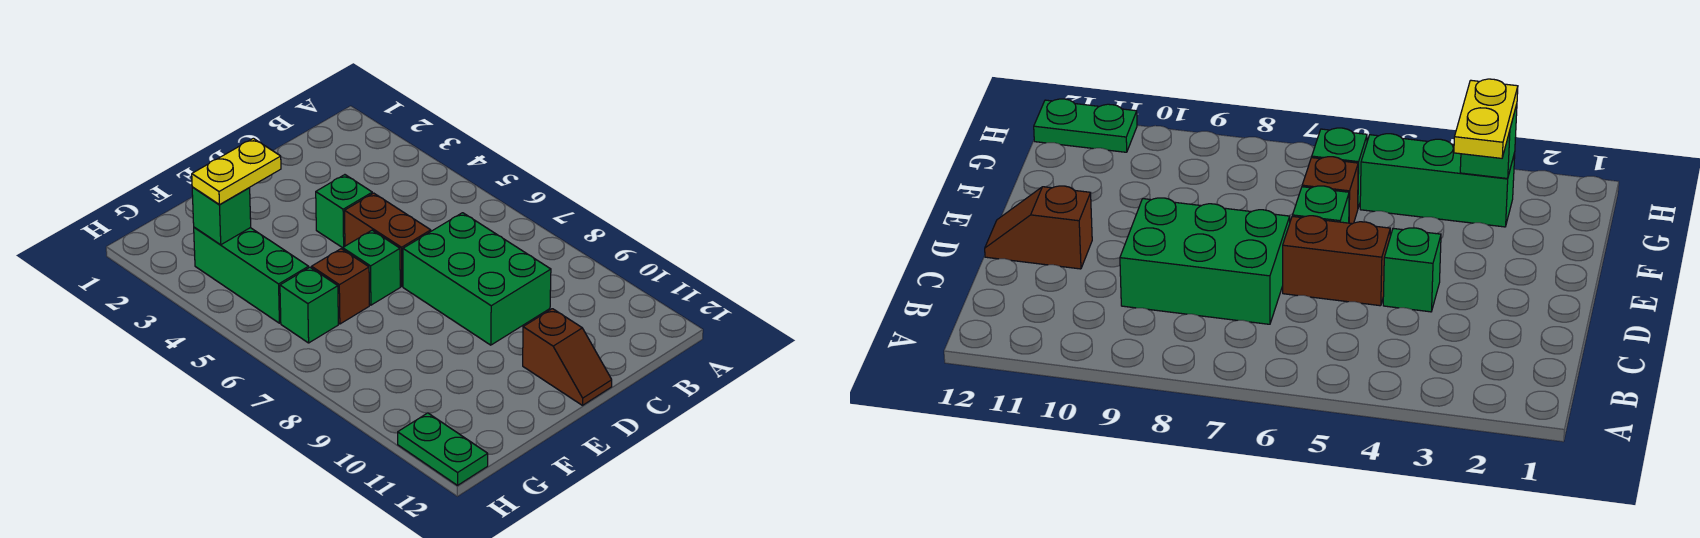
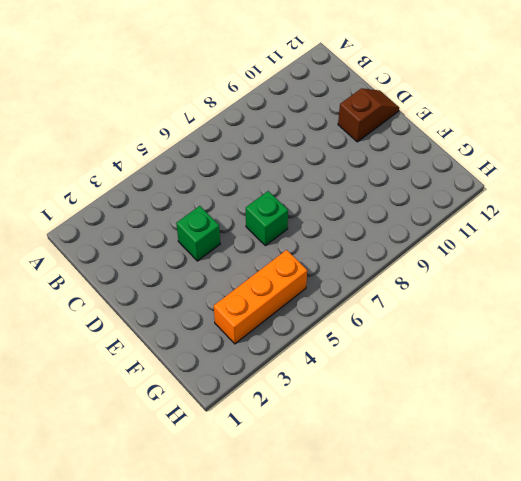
orange brick G3:G5 level 1 -> green brick G3:G5 level 1
none -> green brick C7:D9 level 1
none -> brown brick D5:D6 level 1

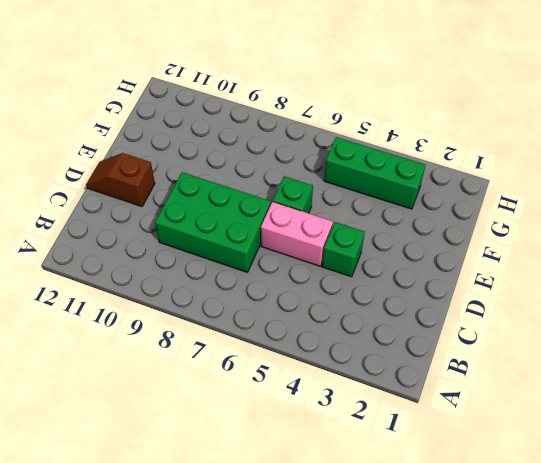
pink brick D5:D6 level 1 -> brown brick D5:D6 level 1
none -> brown brick F6 level 1
none -> green brick G6 level 1

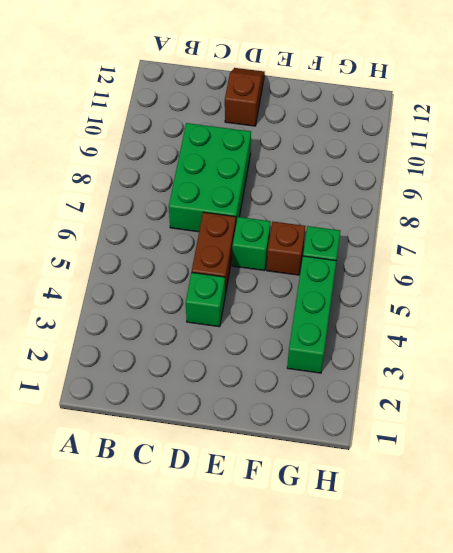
none -> green plate H11:H12 level 1
none -> green brick G3 level 2

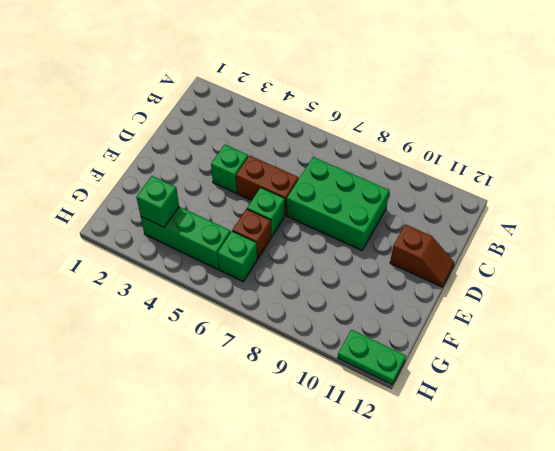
none -> yellow plate F3:G3 level 3

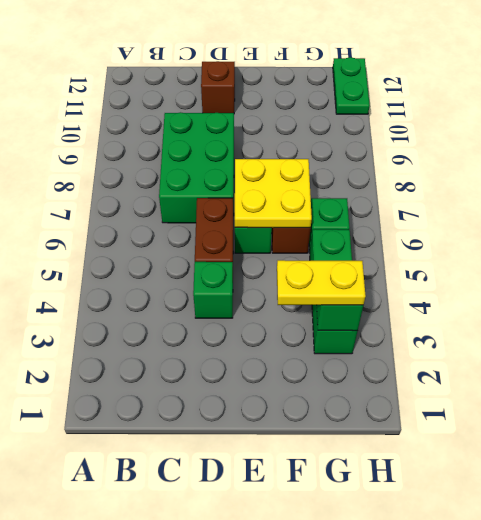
yellow plate E6:F7 level 2 -> none

